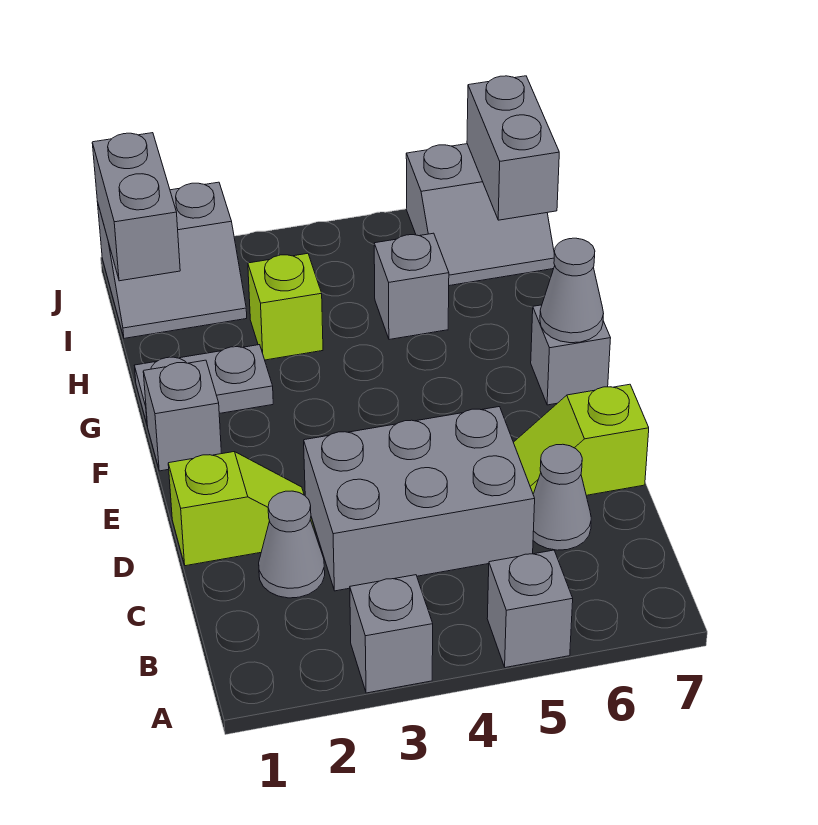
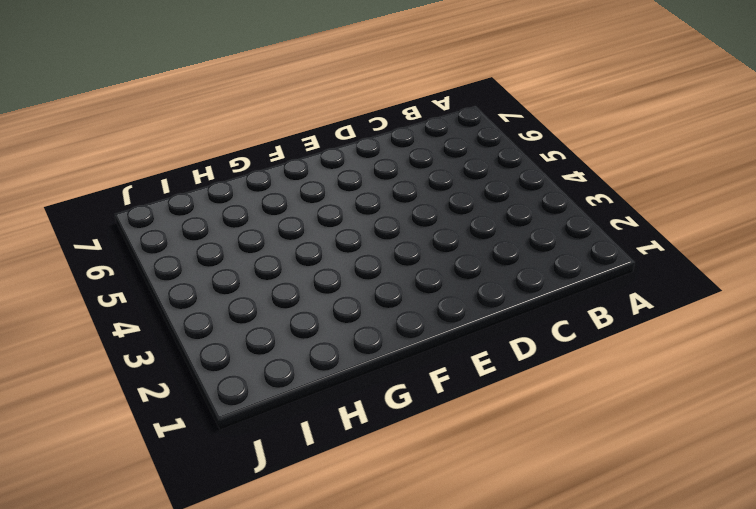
none -> grey brick A3 level 1
none -> grey brick A5 level 1
none -> grey cone C2 level 1

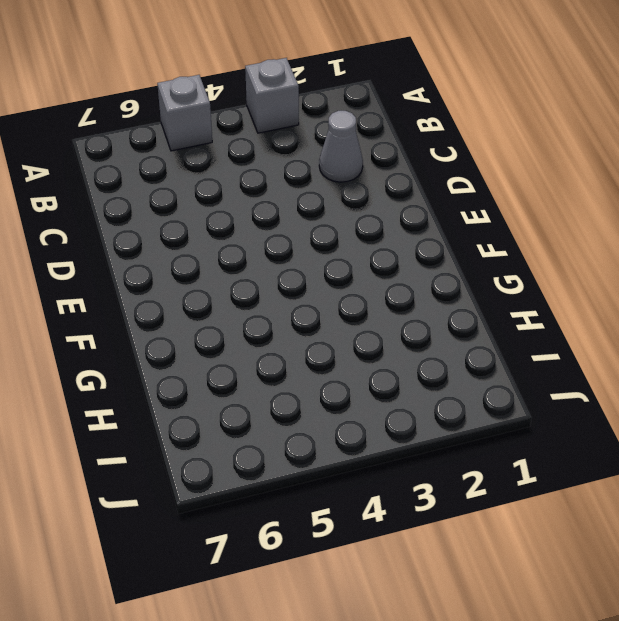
none -> grey brick C3:D5 level 1
none -> grey cone C6 level 1
none -> lime slope D1:D2 level 1 top 1

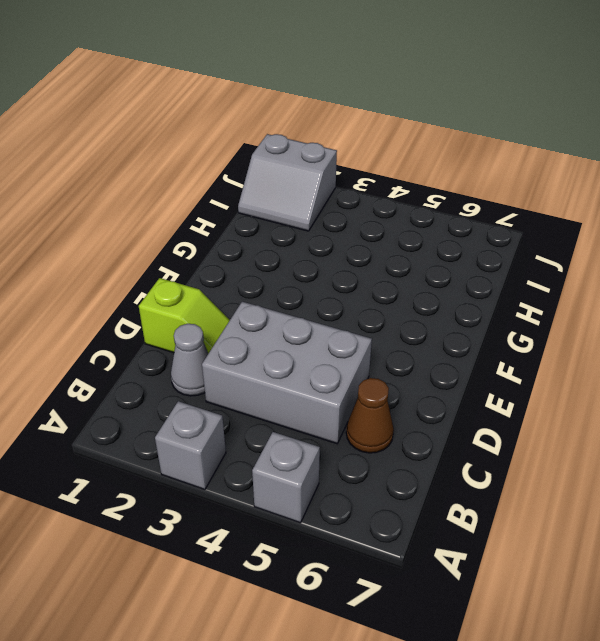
brown cone C6 level 1 -> grey cone C6 level 1
none -> lime slope D6:D7 level 1 top 7
none -> grey brick F1 level 1
none -> grey brick F7 level 1

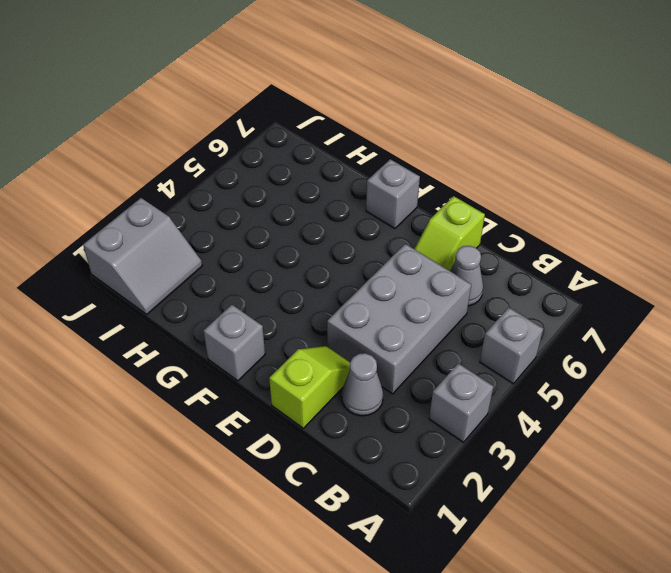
none -> grey plate G1:G2 level 1
none -> lime brick H3 level 1
none -> grey brick H5 level 1

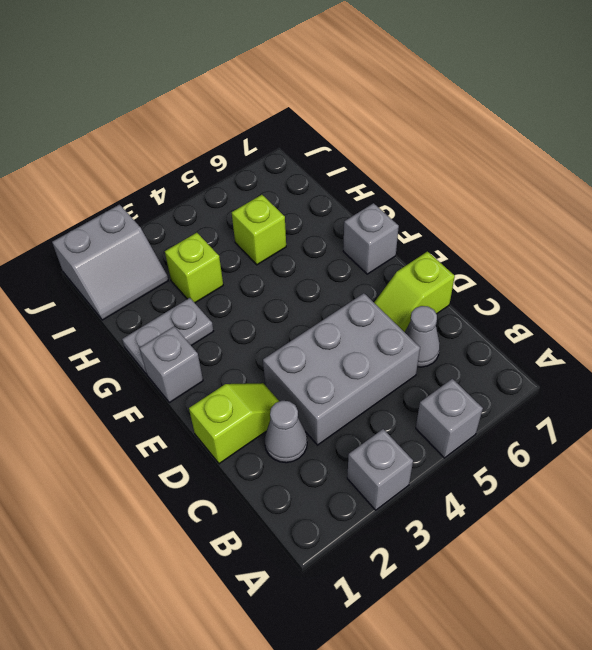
lime brick H5 level 1 -> grey brick H5 level 1
none -> grey slope I6:J7 level 1 top J
none -> grey cone F7 level 2
none -> grey brick I1:J1 level 2

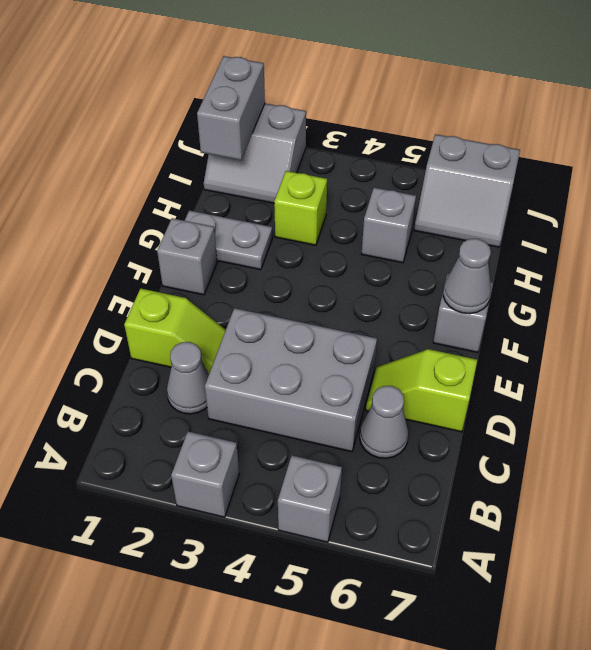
none -> grey brick I7:J7 level 2

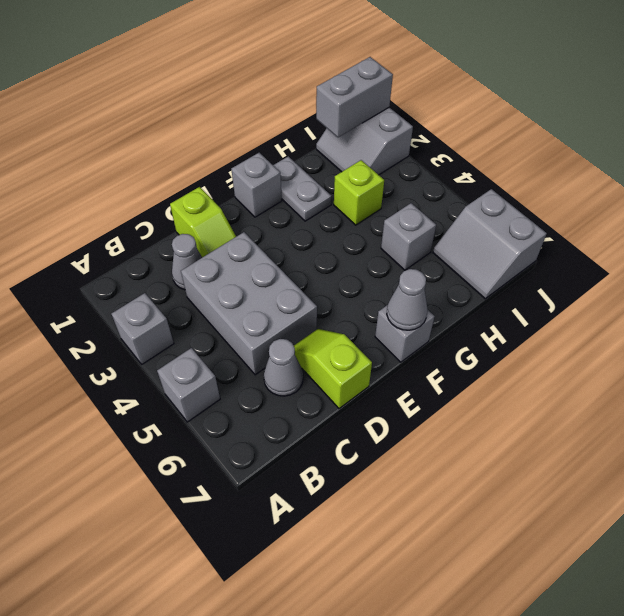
none -> grey brick I7:J7 level 2

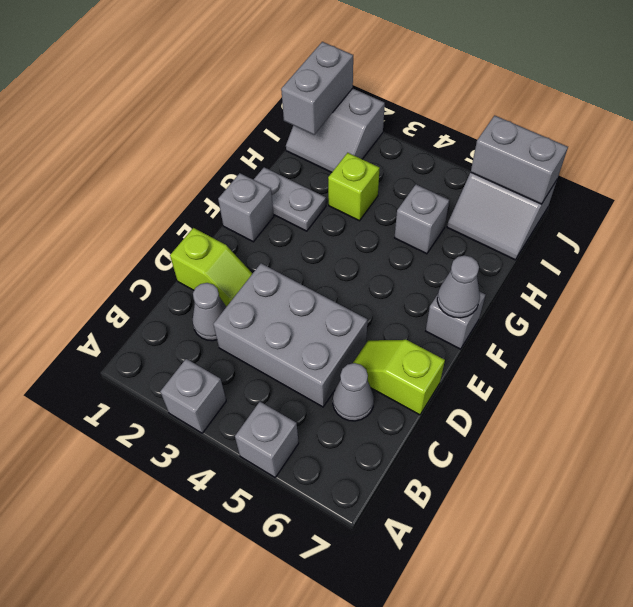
grey brick J6:J7 level 2 -> grey brick I7:J7 level 2

